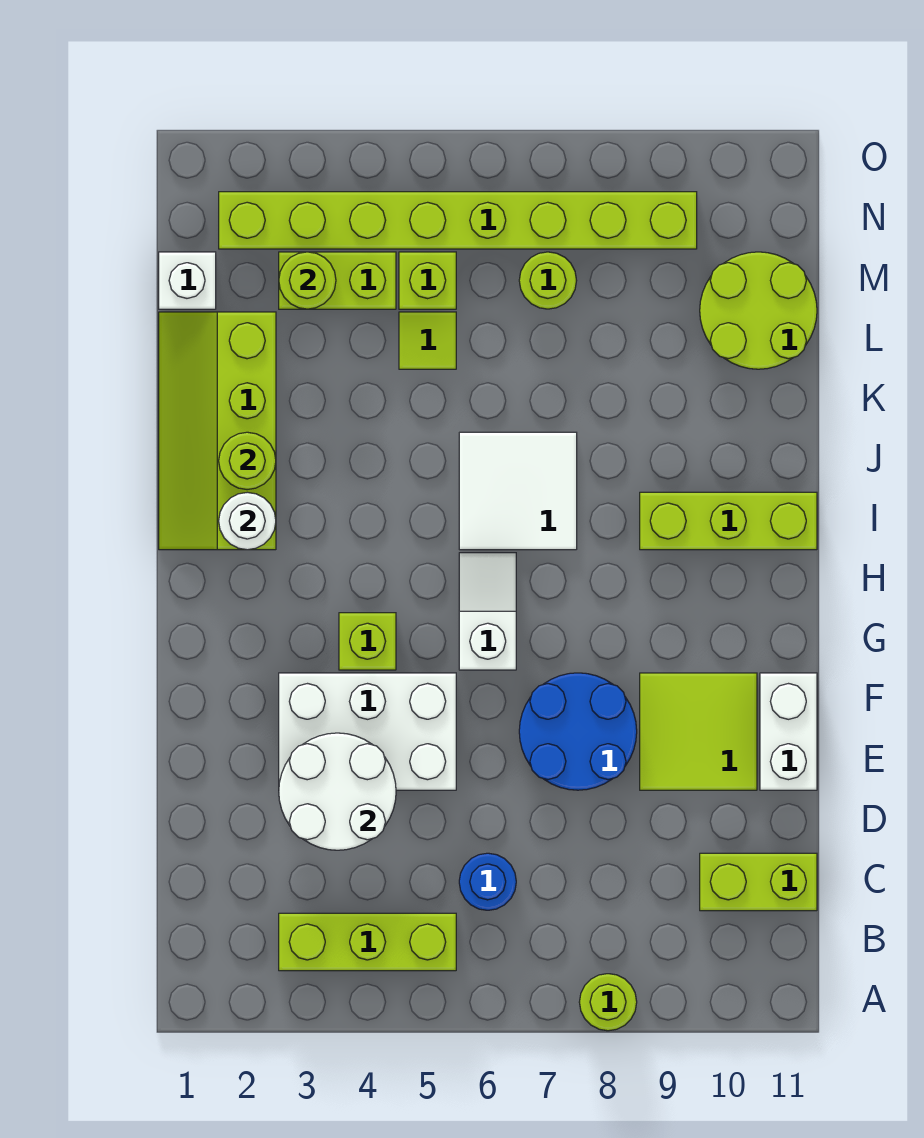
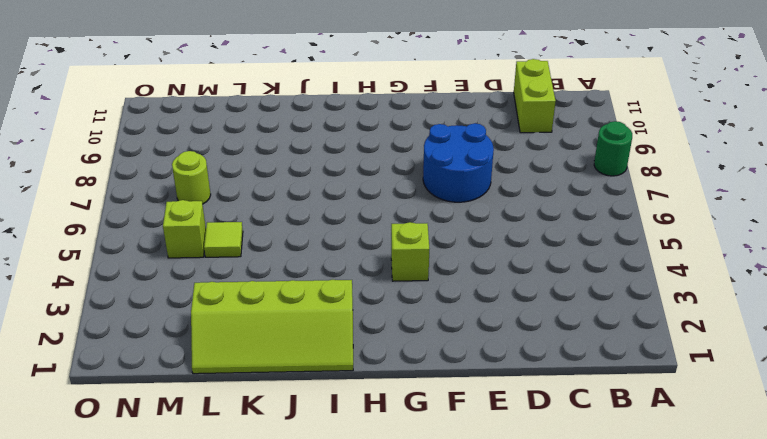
green round brick A8 level 1 -> lime round brick A8 level 1
none -> lime brick B3:B5 level 1
none -> blue round brick C6 level 1
none -> white brick E3:F5 level 1

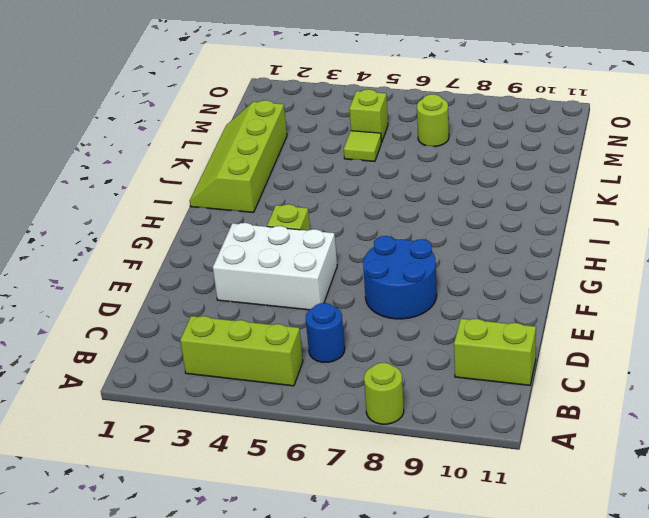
none -> lime tile E9:F10 level 1
none -> white brick E11:F11 level 1
none -> white slope G6:H6 level 1 top G

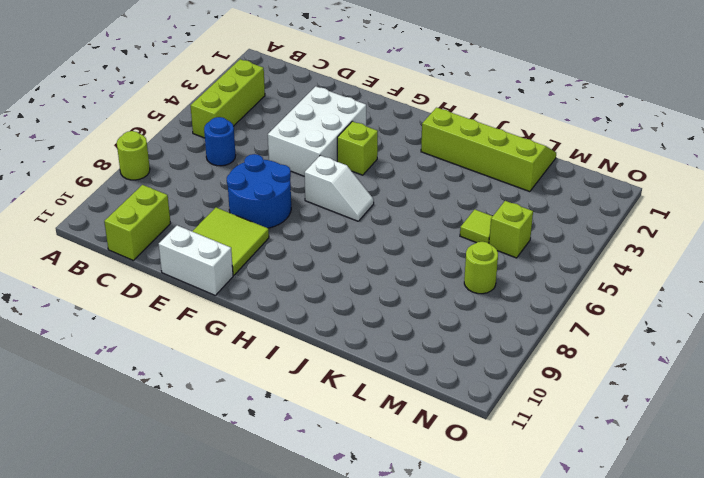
none -> white tile I6:J7 level 1
none -> lime brick I9:I11 level 1
none -> lime round brick L10:M11 level 1

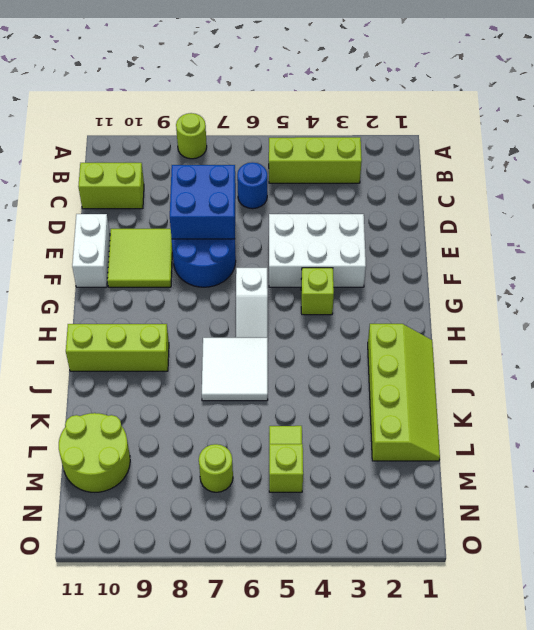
blue brick D7:E8 level 2 -> none
none -> white brick M1 level 1
none -> lime brick M3:M4 level 1
none -> lime brick N2:N9 level 1

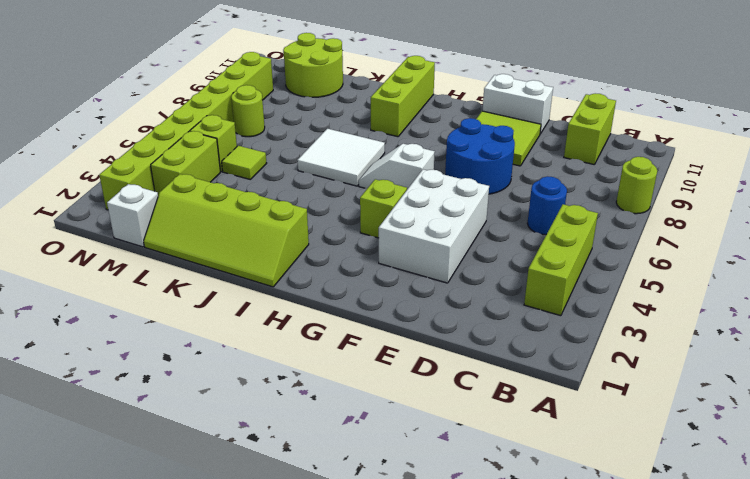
none -> white round brick D3:E4 level 2
none -> white round brick I2 level 2
none -> lime round brick J2 level 2

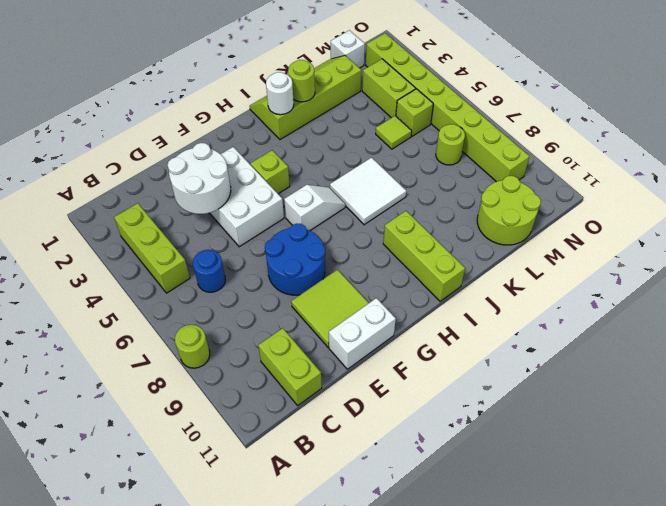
none -> lime round brick M3 level 2

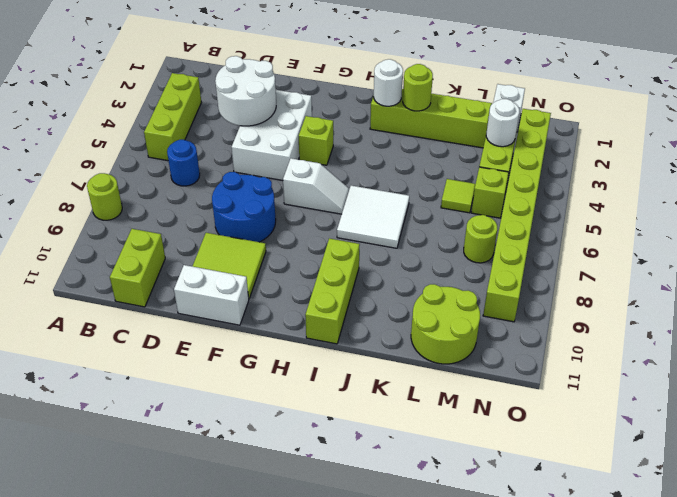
white round brick M3 level 2 -> lime round brick M3 level 2

